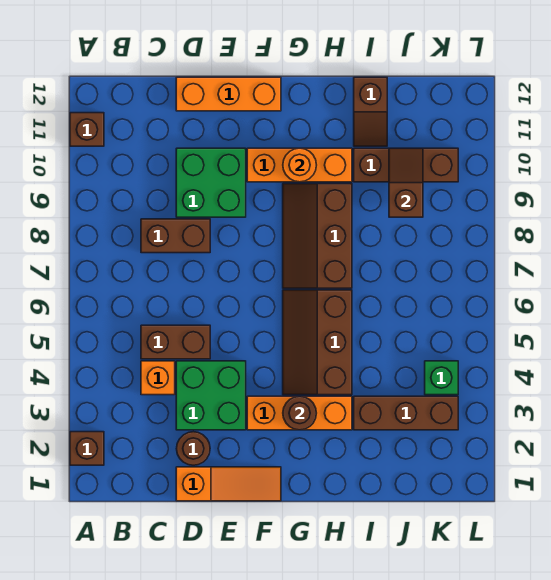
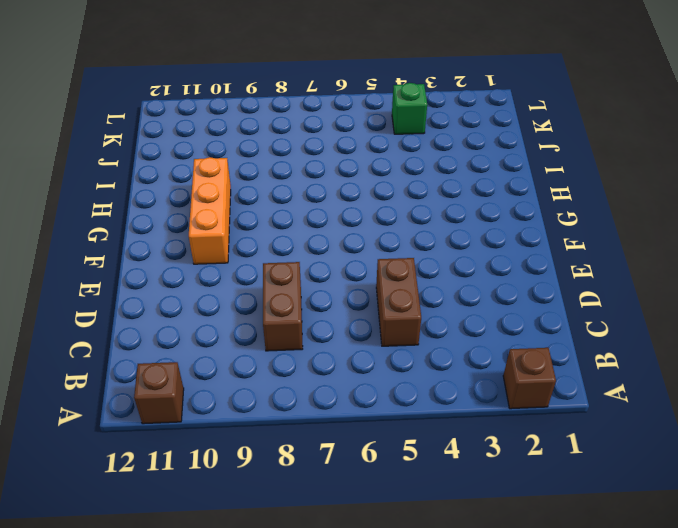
none -> orange brick C4 level 1
none -> orange slope D1:F1 level 1 top D
none -> brown round brick D2 level 1

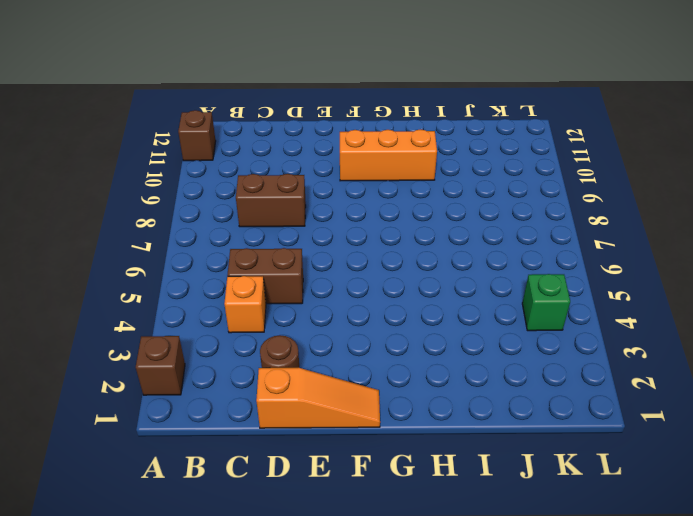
none -> green brick D3:E4 level 1
none -> green brick D9:E10 level 1
none -> orange brick D12:F12 level 1

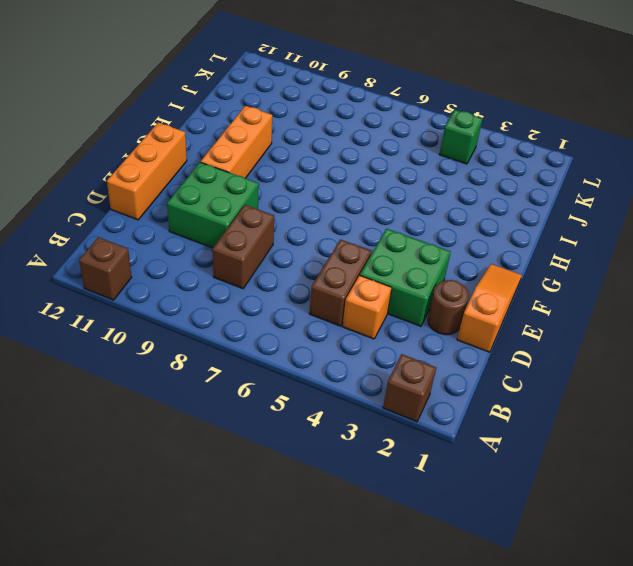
none -> orange brick F3:H3 level 1
none -> brown slope G4:H6 level 1 top H
none -> brown slope G7:H9 level 1 top H

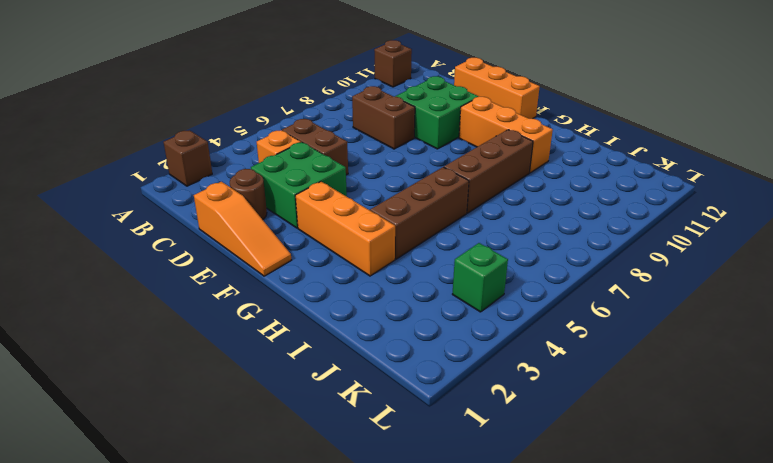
none -> brown brick I3:K3 level 1
none -> brown brick I10:K10 level 1
none -> brown slope I11:I12 level 1 top 12

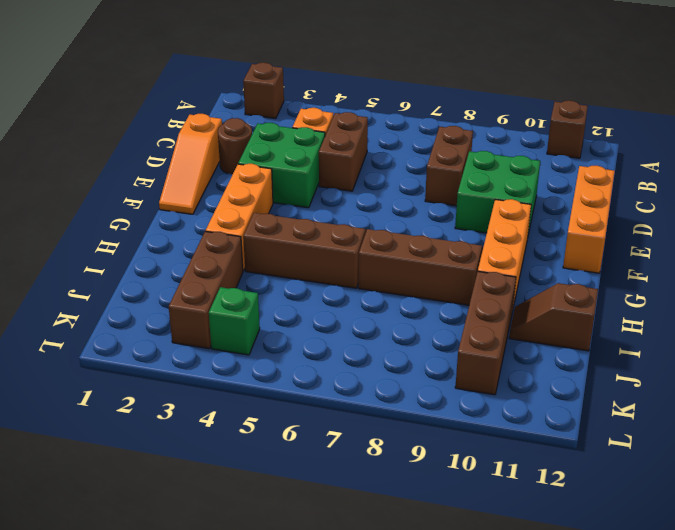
none -> brown round brick G3 level 2
none -> orange round brick G10 level 2
none -> brown slope J9:J10 level 2 top 9

